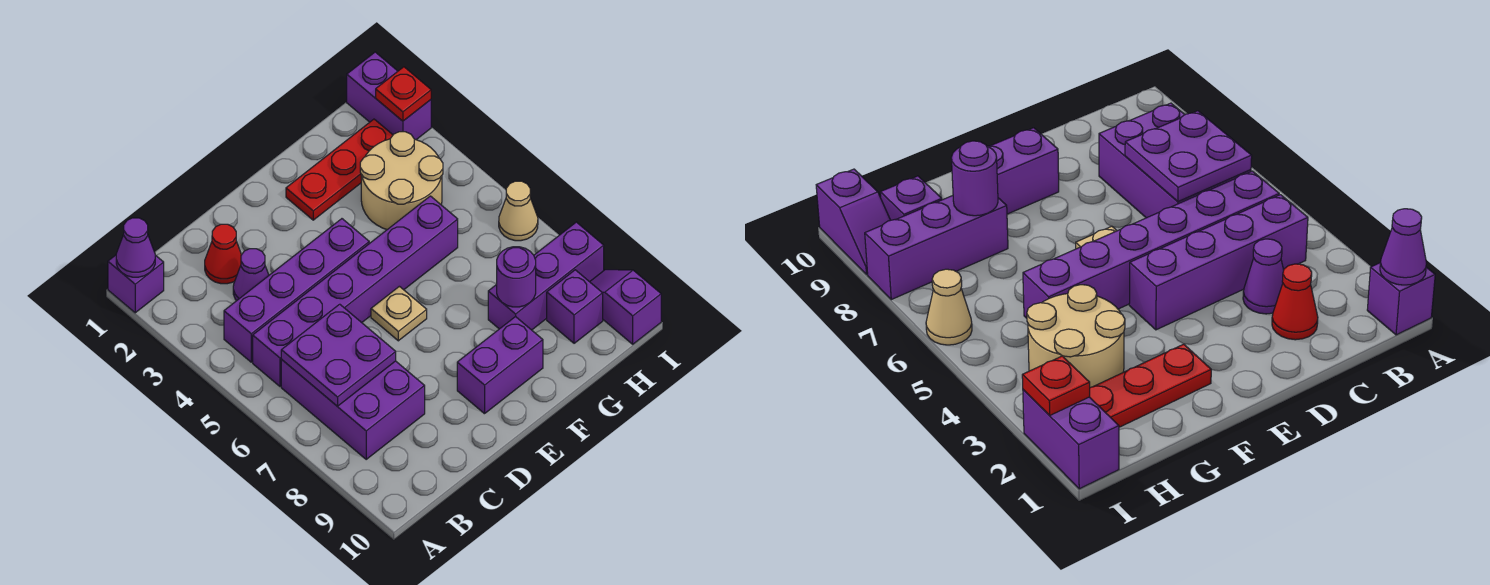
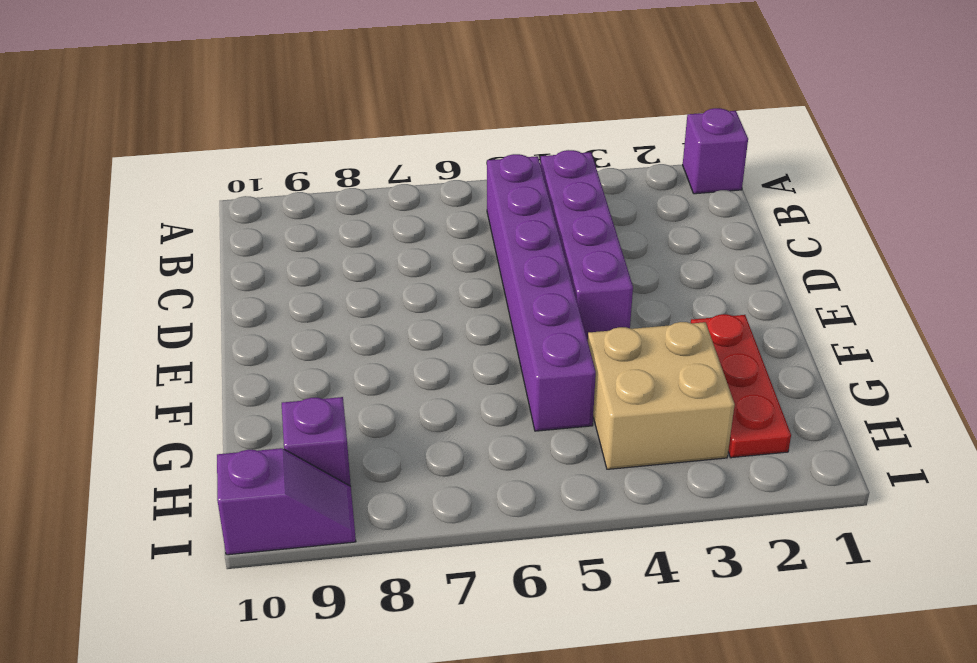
tan brick G3:H4 level 1 -> tan round brick G3:H4 level 1
none -> purple brick B6:C8 level 1
none -> red cone C2 level 1
none -> purple cone C3 level 1

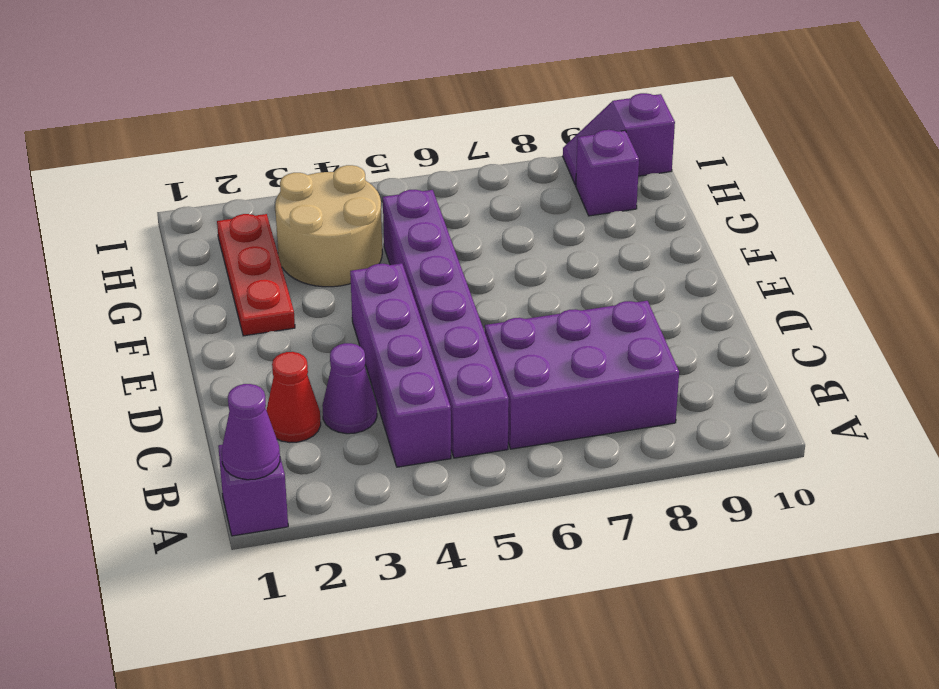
none -> tan plate E6 level 1
none -> purple brick E9:F9 level 1
none -> purple brick G8:I8 level 1

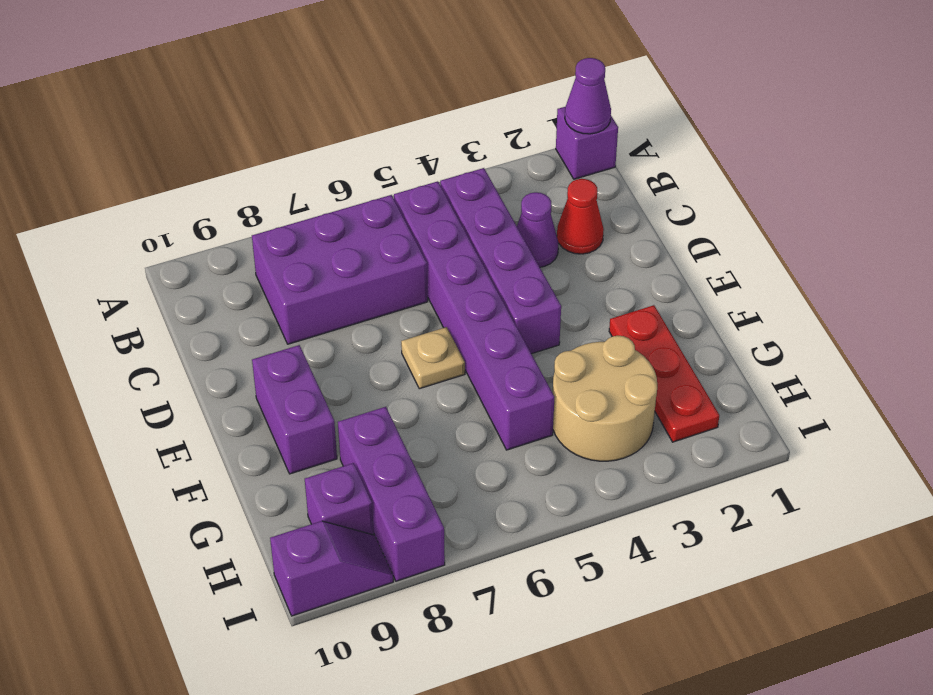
none -> purple brick I1:I2 level 1
none -> tan cone I6 level 1
none -> purple plate B6:C7 level 2

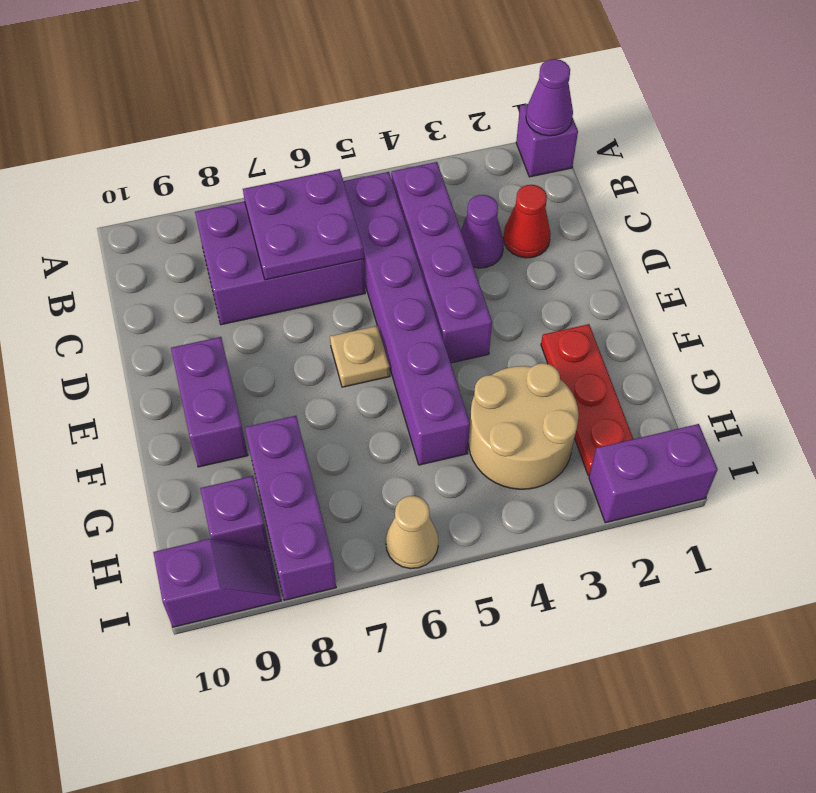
none -> purple round brick G8 level 2
none -> red plate I2 level 2

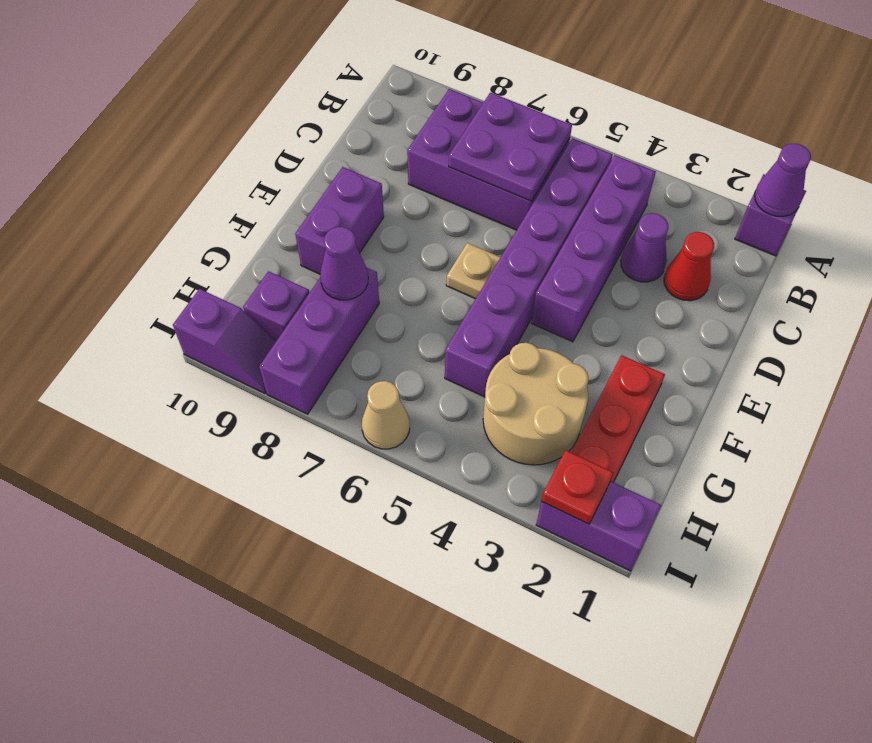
purple cone G8 level 2 -> purple round brick G8 level 2

